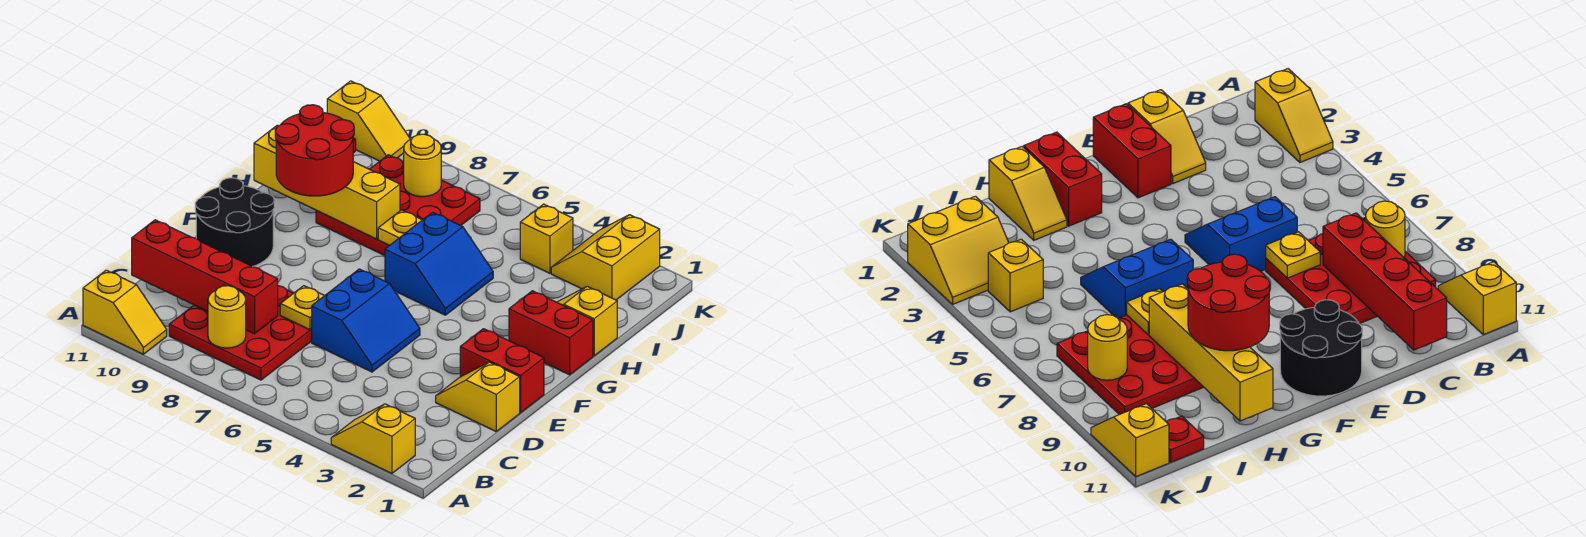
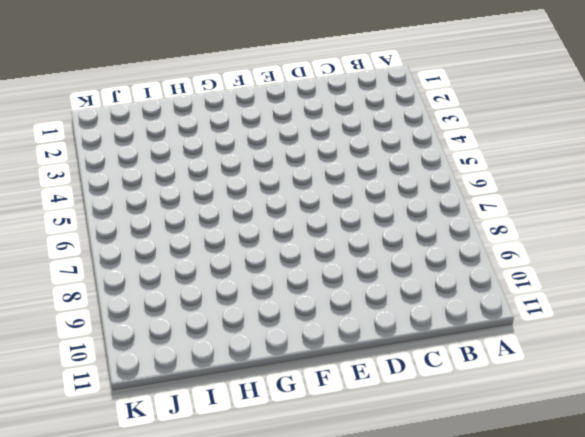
none -> yellow slope A2:A3 level 1 top 2
none -> yellow slope A10:A11 level 1 top 11
none -> red plate B7:D9 level 1

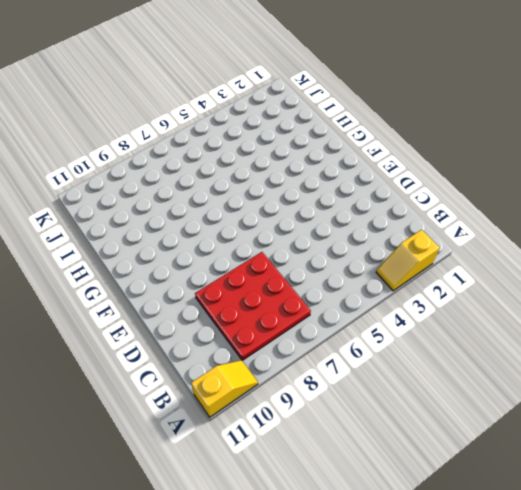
none -> yellow slope D1:D2 level 1 top 1
none -> blue slope D5:E6 level 1 top 6
none -> red brick E1:E2 level 1

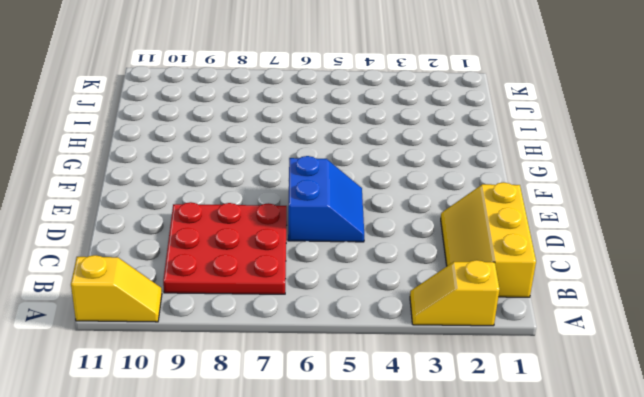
yellow slope B1:D2 level 1 top 1 -> yellow slope D1:D2 level 1 top 1
none -> red brick E1:E2 level 1
none -> black round brick E10:F11 level 1
none -> red brick G1:G2 level 1

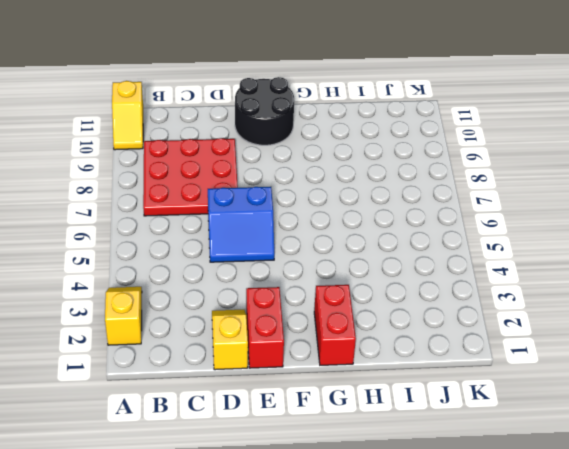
none -> blue slope G5:H6 level 1 top 6
none -> yellow slope H1:H2 level 1 top 1
none -> red plate H7:J9 level 1

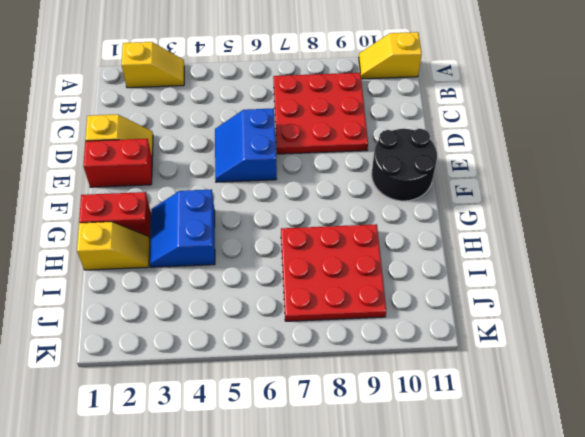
blue slope G3:H4 level 1 top 4 -> blue slope G5:H6 level 1 top 6
none -> yellow slope J2:K3 level 1 top 2
none -> yellow brick J4 level 1
none -> red plate J11 level 1

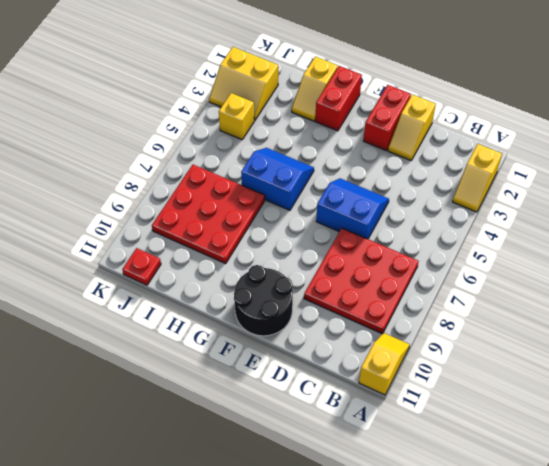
none -> yellow slope K10:K11 level 1 top 11
none -> yellow round brick B8 level 2
none -> red brick C8:C11 level 2

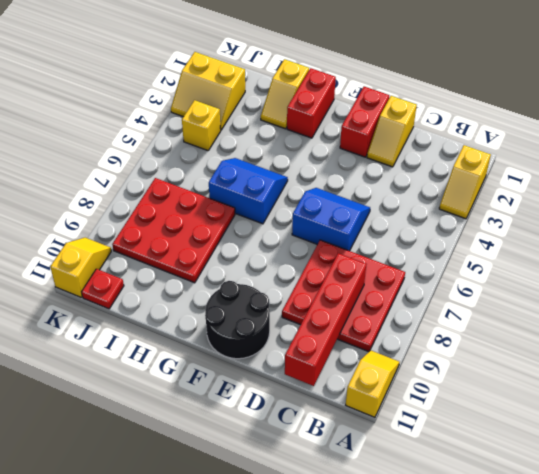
none -> yellow round brick B8 level 2
none -> yellow plate D7 level 2
none -> yellow plate H7 level 2

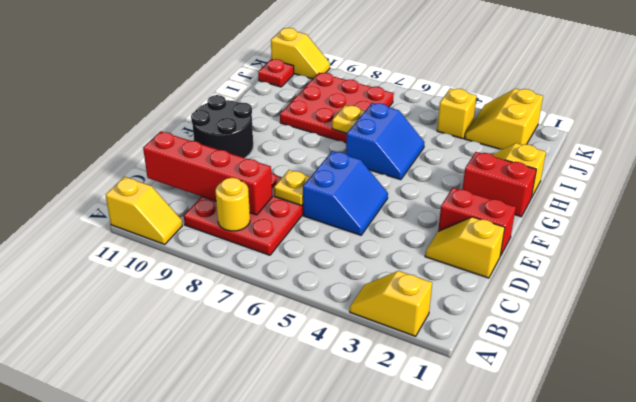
none -> yellow brick H8:H11 level 2
none -> yellow round brick J8 level 2
none -> red round brick G9:H10 level 3

